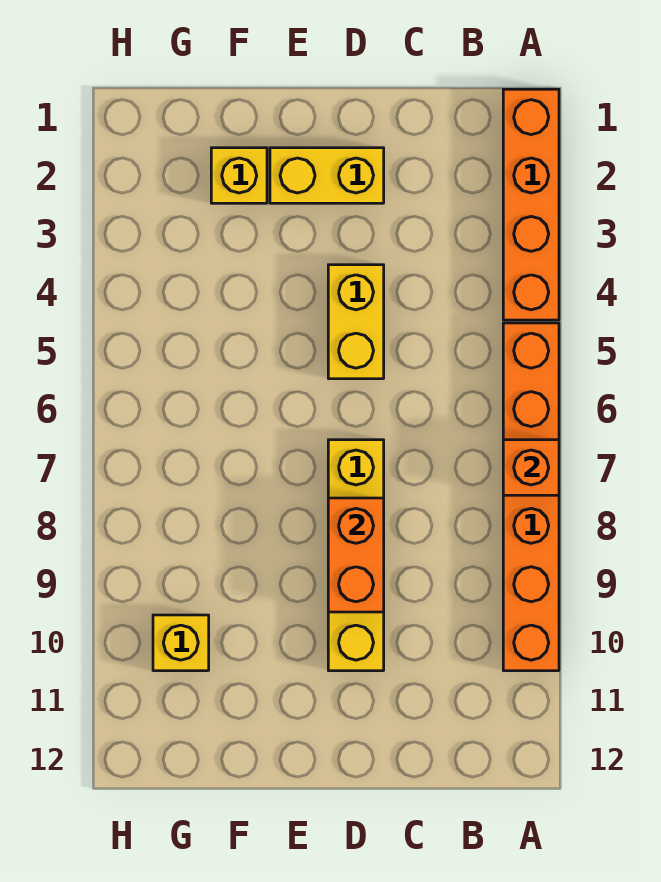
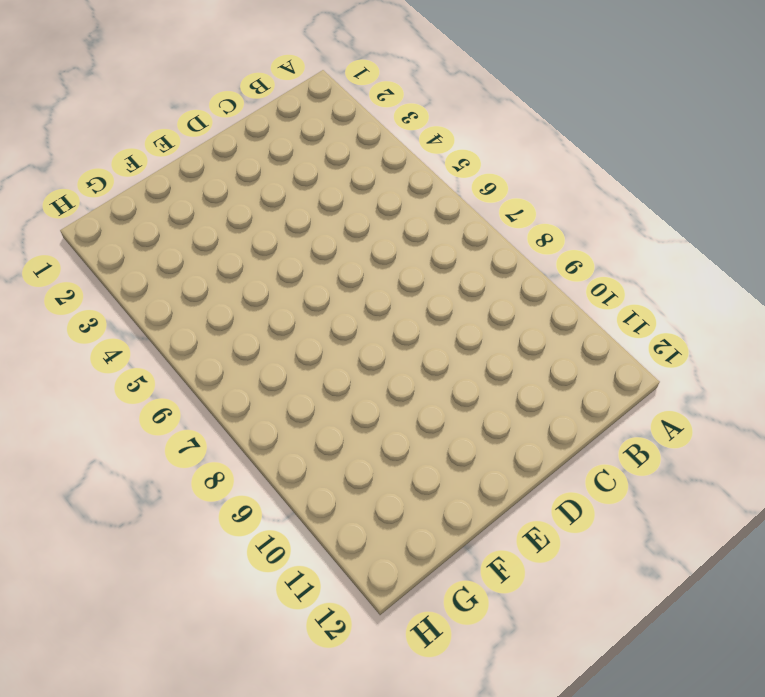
none -> orange brick A1:A4 level 1
none -> orange brick A5:A10 level 1

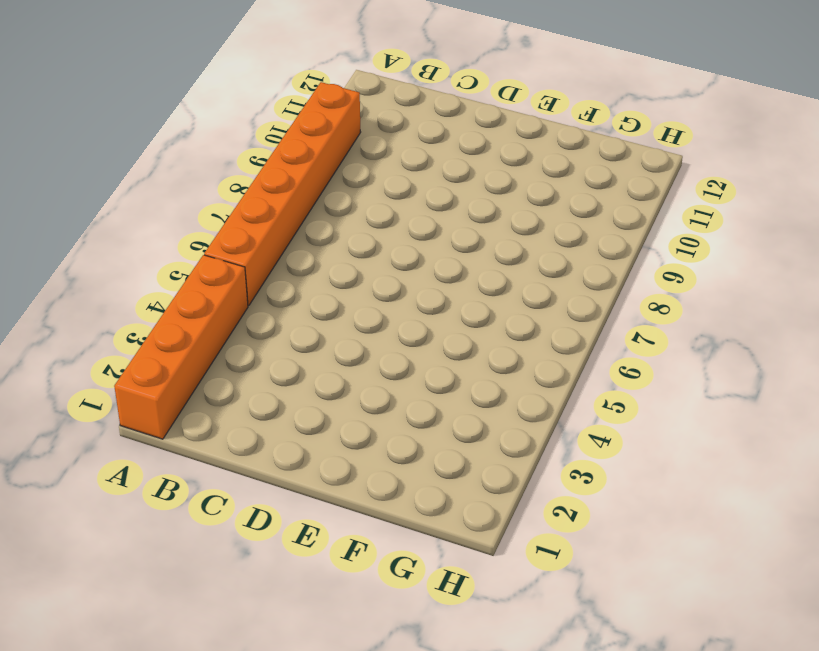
none -> yellow brick D2:E2 level 1
none -> yellow brick D4:D5 level 1

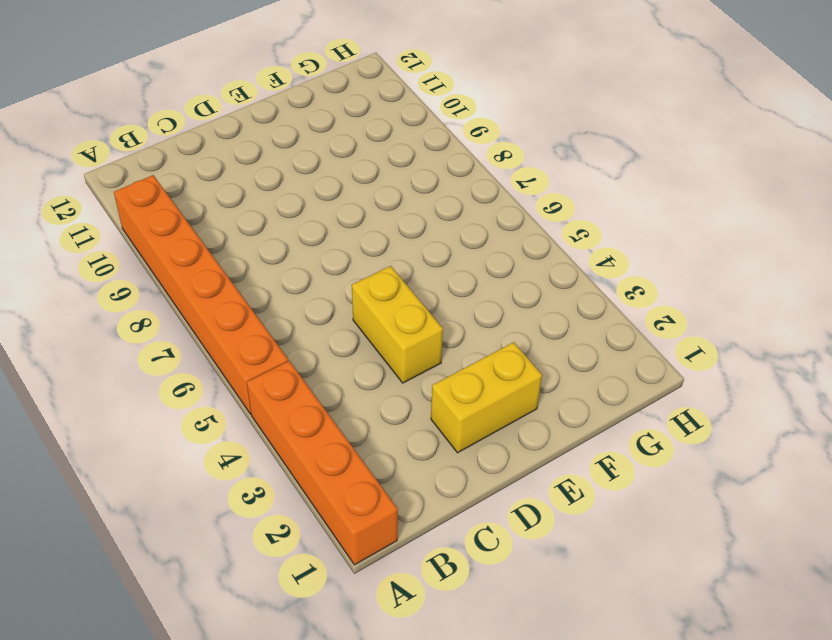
none -> yellow brick D7:D10 level 1
none -> yellow brick F2 level 1

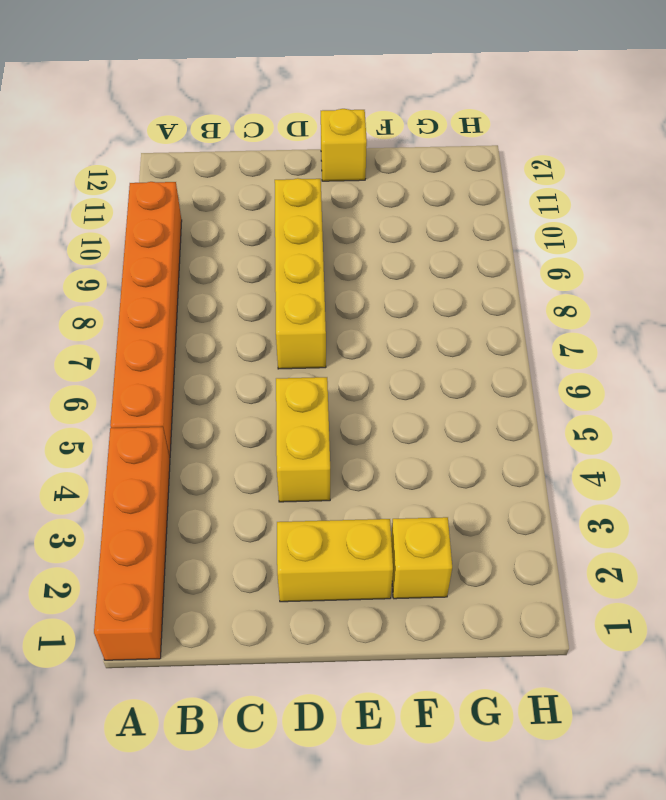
yellow brick E12 level 1 -> yellow brick G10 level 1
none -> orange brick A7 level 2
none -> orange brick D8:D9 level 2

